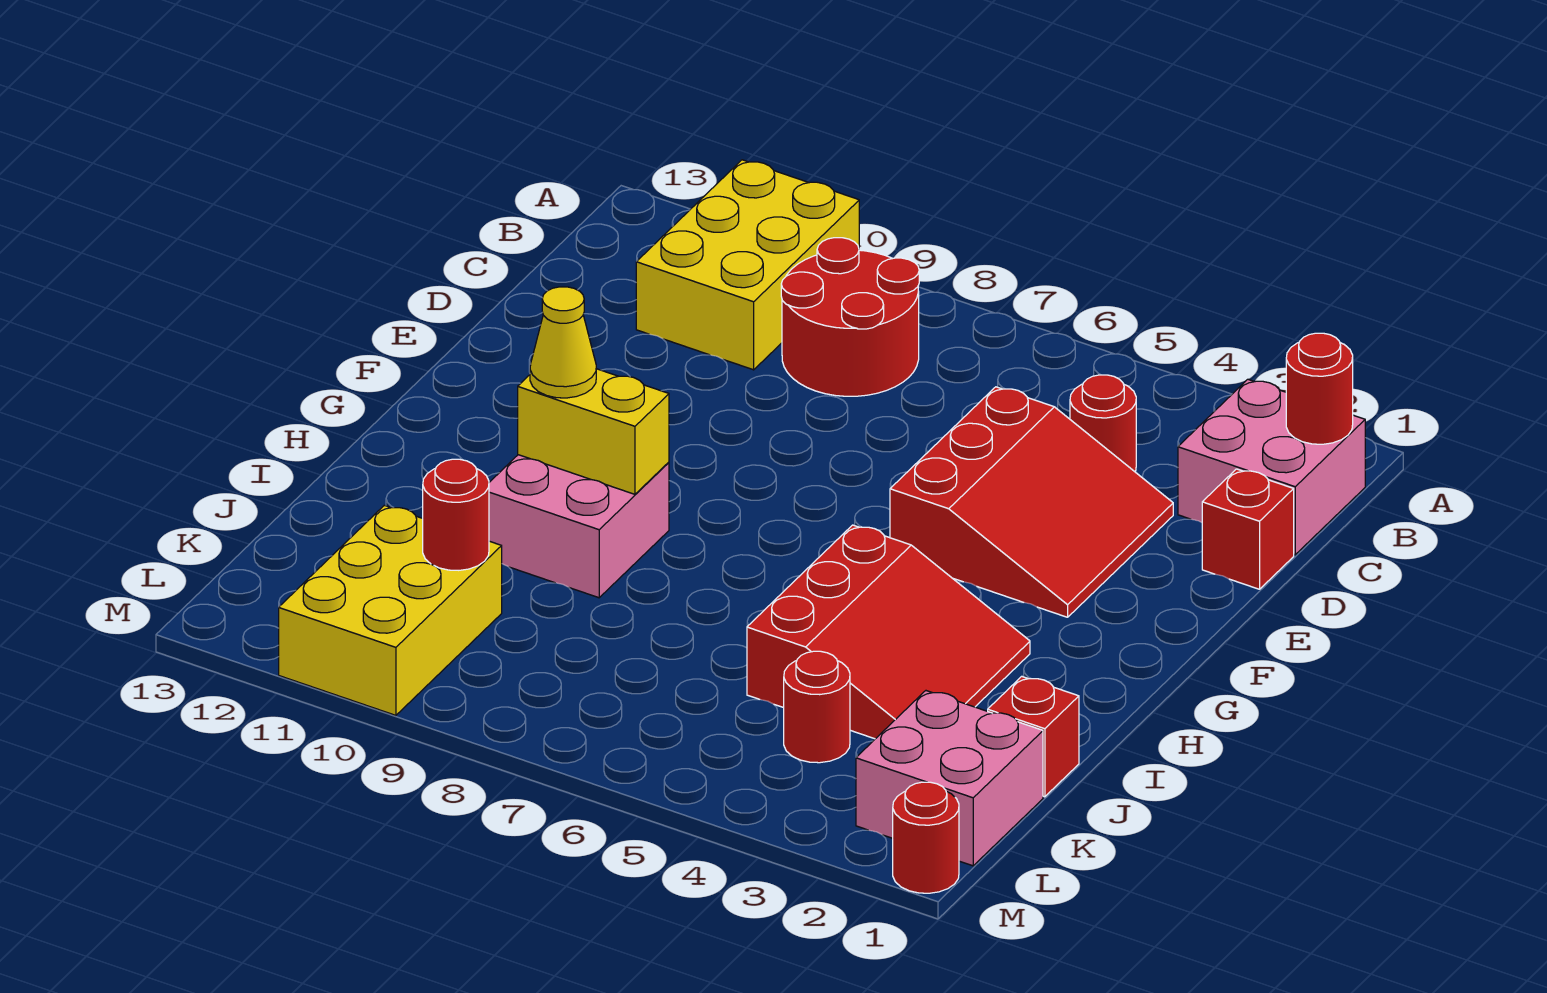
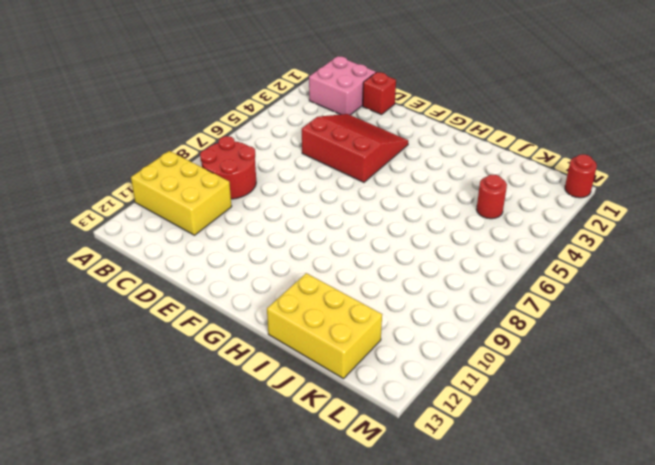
yellow brick I12:K13 level 1 -> yellow brick K10:M11 level 1
none -> red round brick C4 level 1
none -> red slope H3:J5 level 1 top 5
none -> pink brick H9:I10 level 1

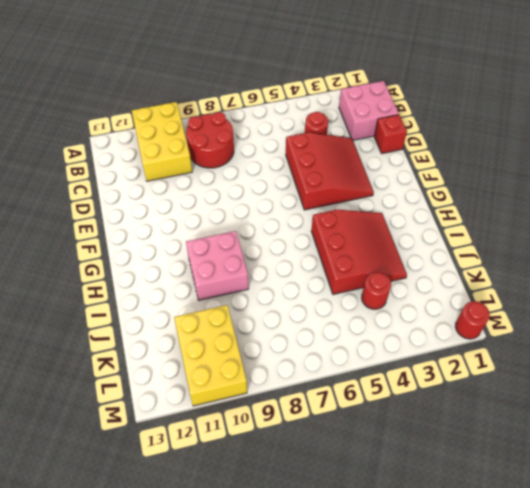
none -> red brick J1 level 1
none -> pink brick K1:L2 level 1
none -> red round brick B1 level 2

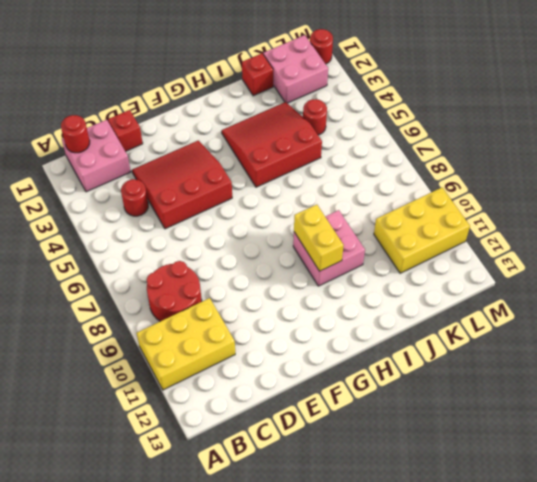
none -> red round brick K10 level 2
none -> yellow cone H10 level 3

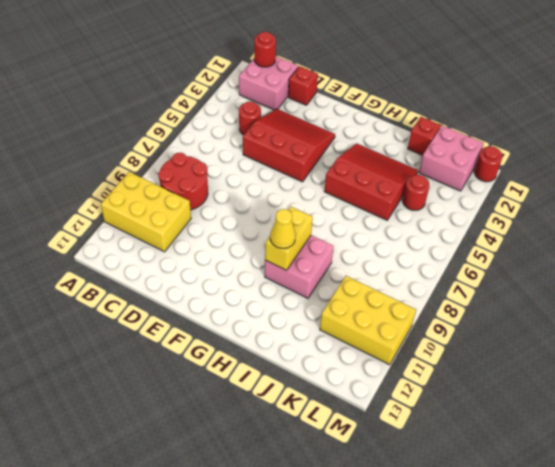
none -> red round brick K10 level 2

